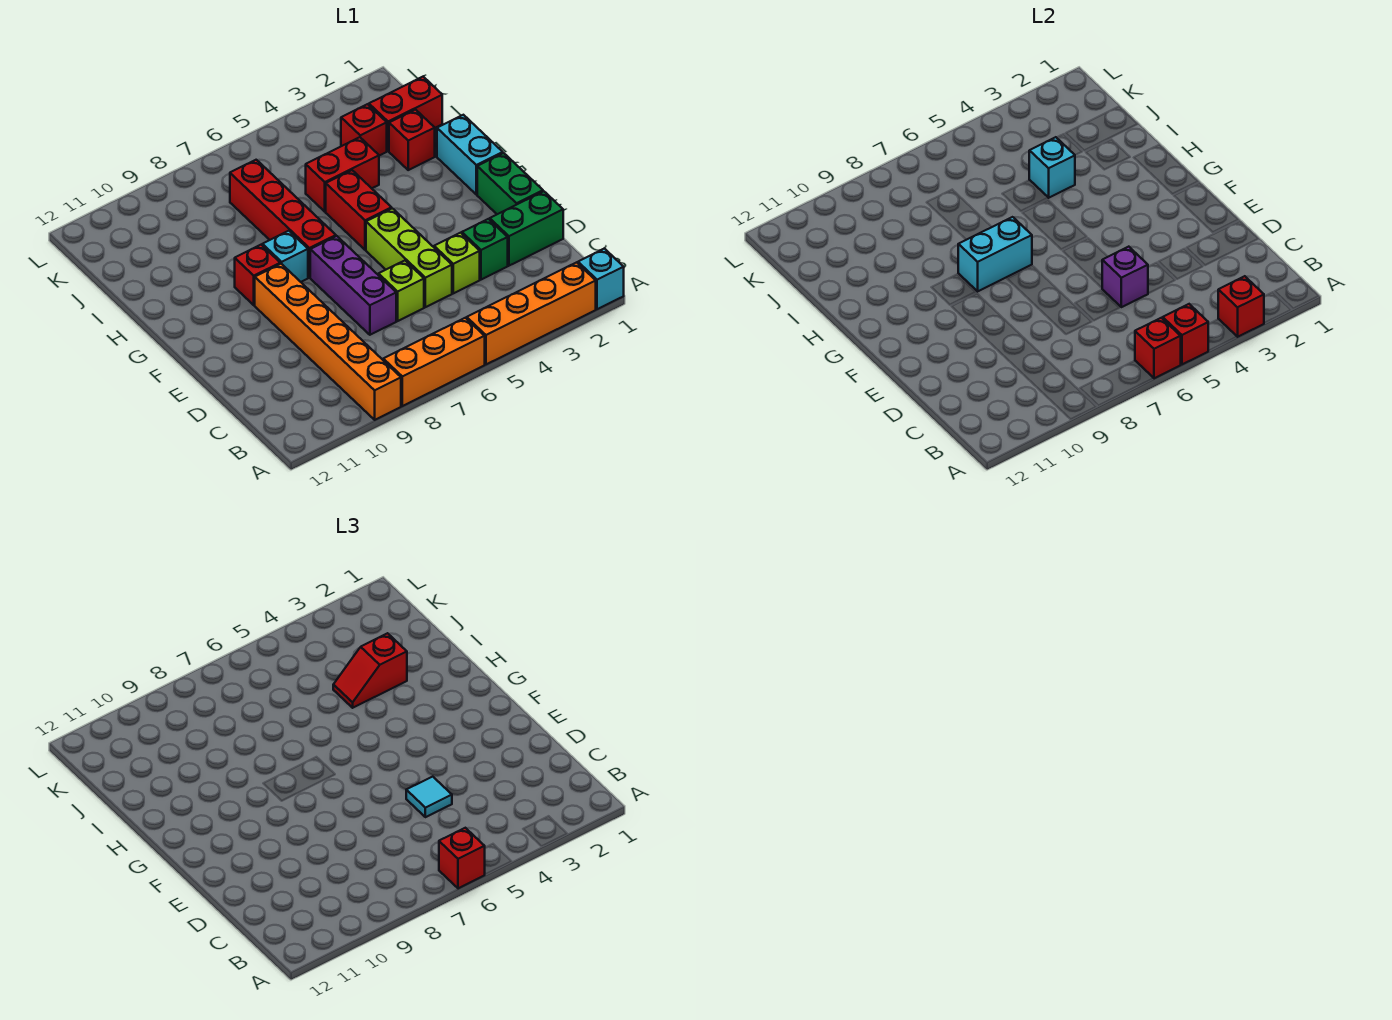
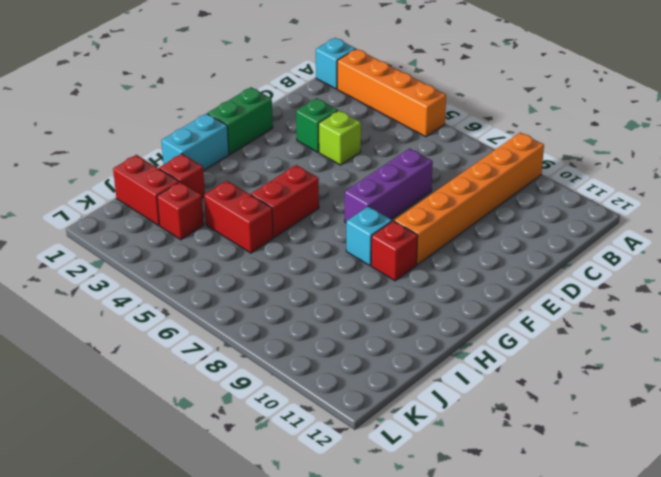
none -> orange brick A6:A8 level 1
none -> green brick D1:D2 level 1
none -> lime brick D5:F5 level 1

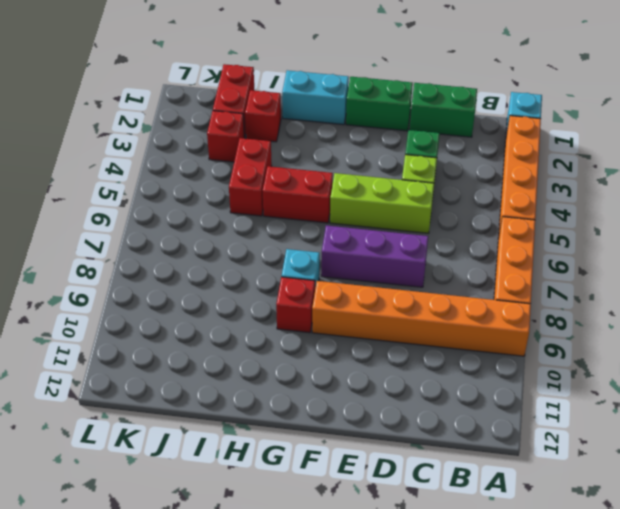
green brick C1:D1 level 1 -> green brick D1:D2 level 1
none -> lime brick D6 level 1
none -> red brick G7:J7 level 1
none -> red brick A3 level 2

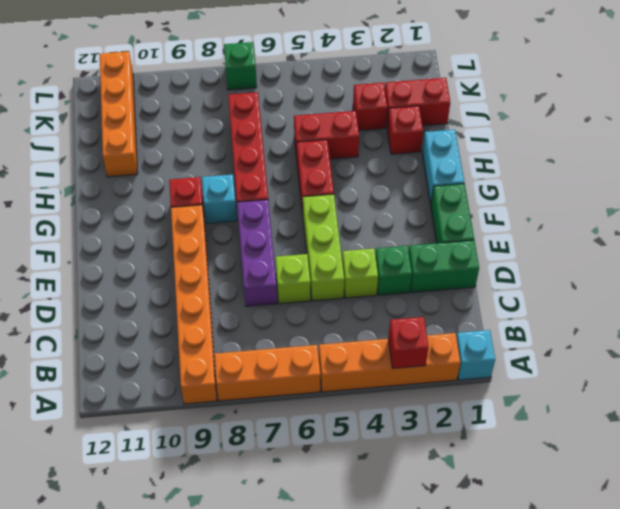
orange brick I11:L11 level 1 -> none
green brick L7 level 1 -> none
none -> red brick A5 level 2
none -> red brick A6 level 2
none -> purple brick D5 level 2

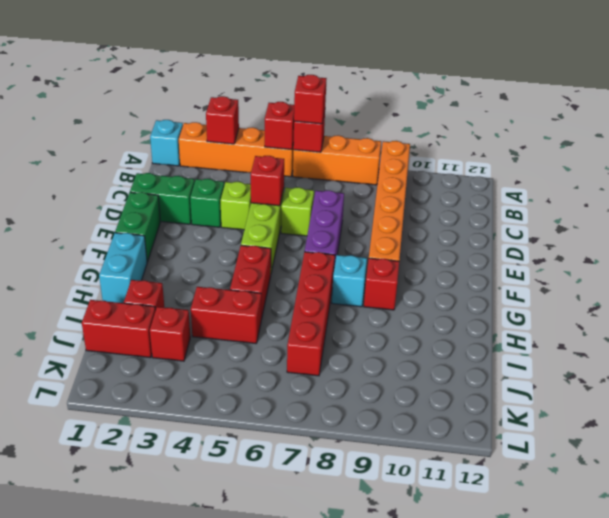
red brick D5 level 2 -> purple brick D5 level 2
none -> cyan brick G7:G8 level 2
none -> cyan brick I4 level 2
none -> cyan tile D5 level 3

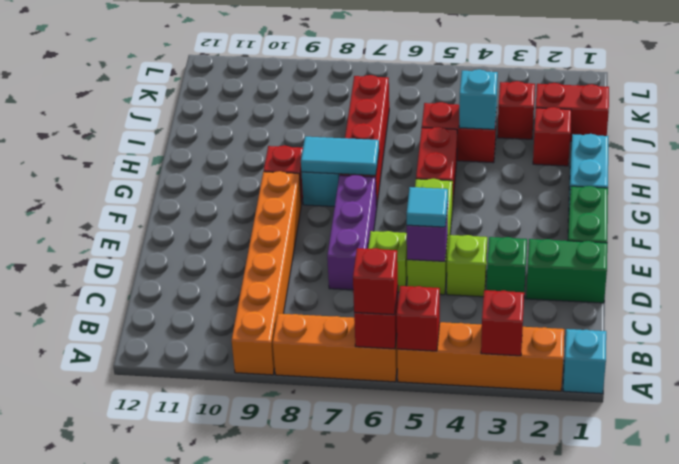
cyan tile G7:G8 level 2 -> cyan brick G7:G8 level 2
none -> red slope I3:I4 level 3 top 3

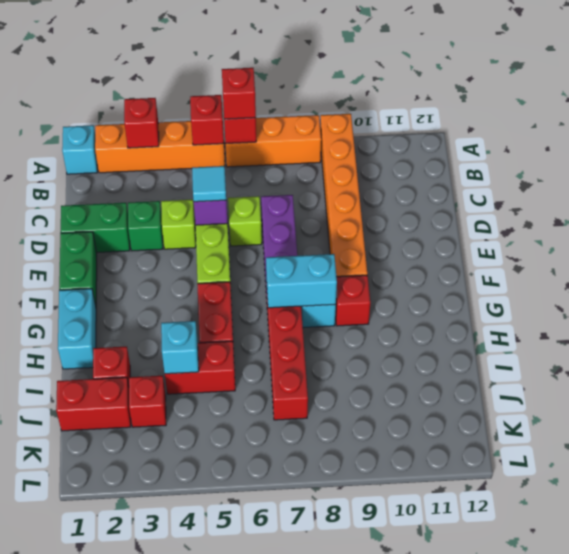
none -> red slope I3:I4 level 3 top 3

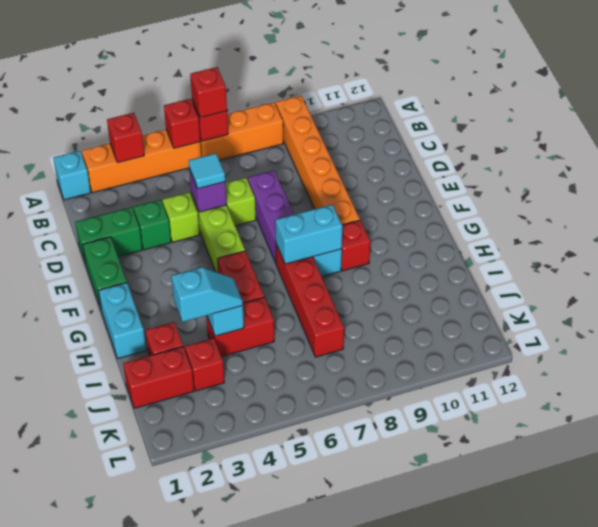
cyan slope I3:I4 level 3 top 3 -> red slope I3:I4 level 3 top 3

